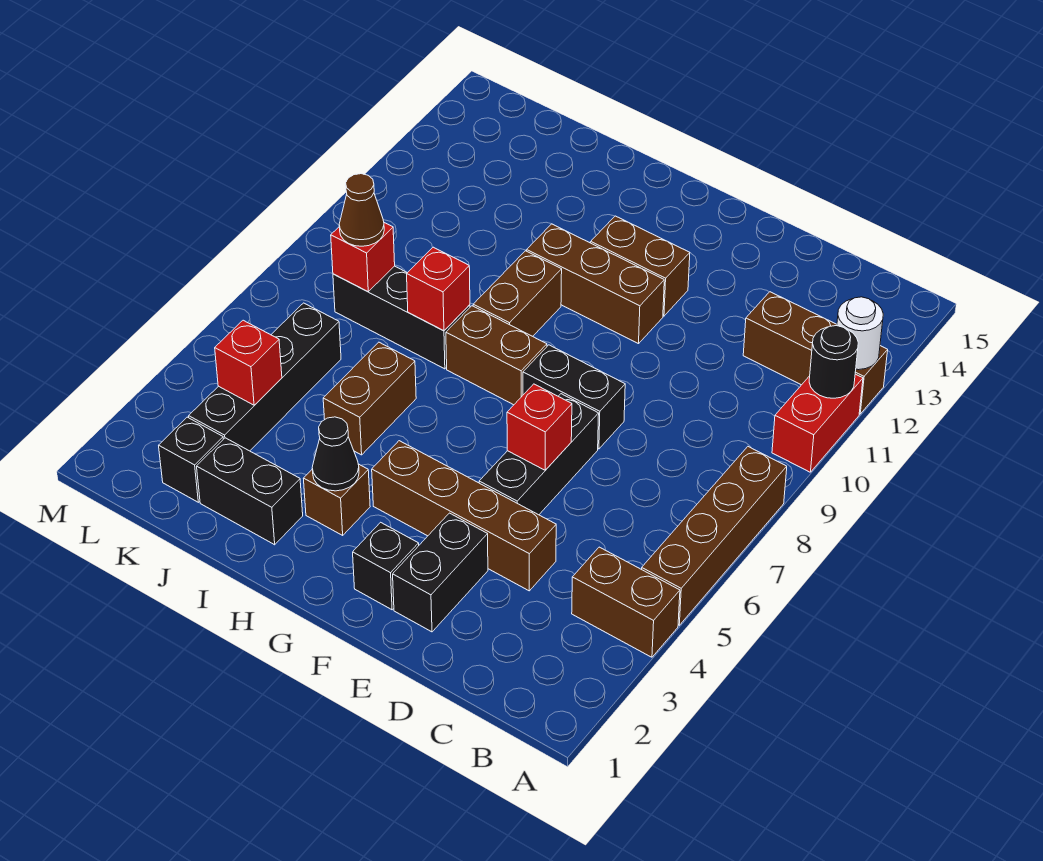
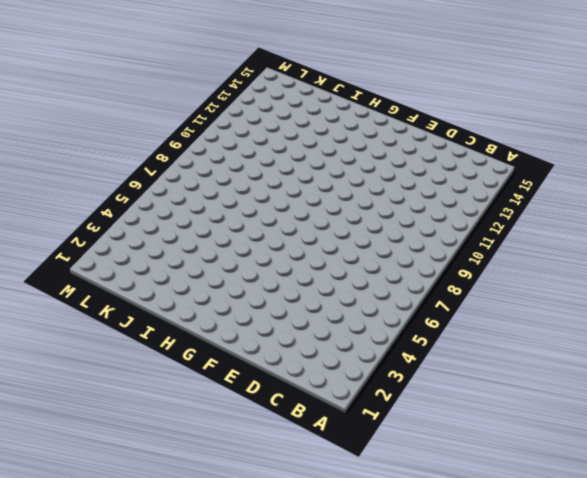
none -> brown brick A4:B4 level 1
none -> brown brick A5:A8 level 1
none -> red brick A10:A11 level 1

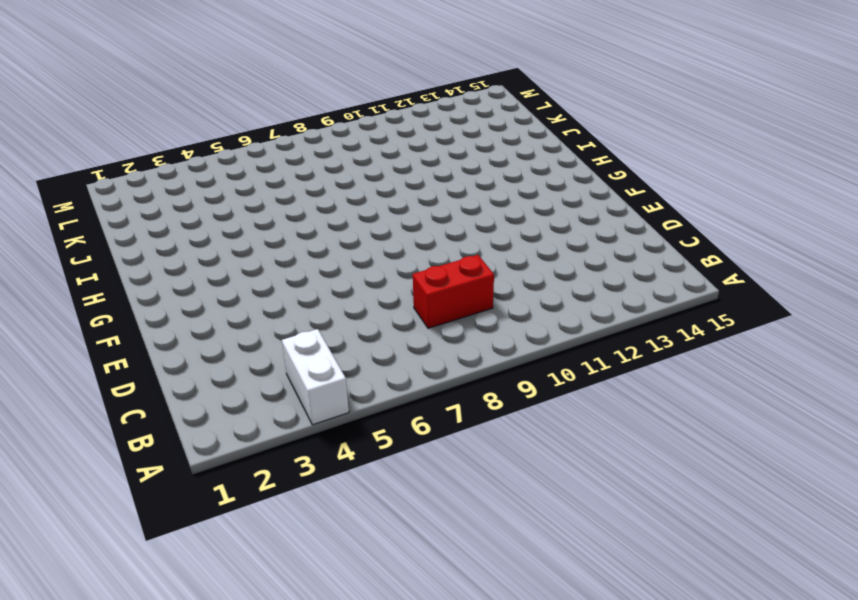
white brick A4:B4 level 1 -> brown brick A4:B4 level 1
red brick C8:C9 level 1 -> red brick A10:A11 level 1
none -> brown brick A5:A8 level 1
none -> brown brick A12:C12 level 1
none -> brown brick D4:G4 level 1

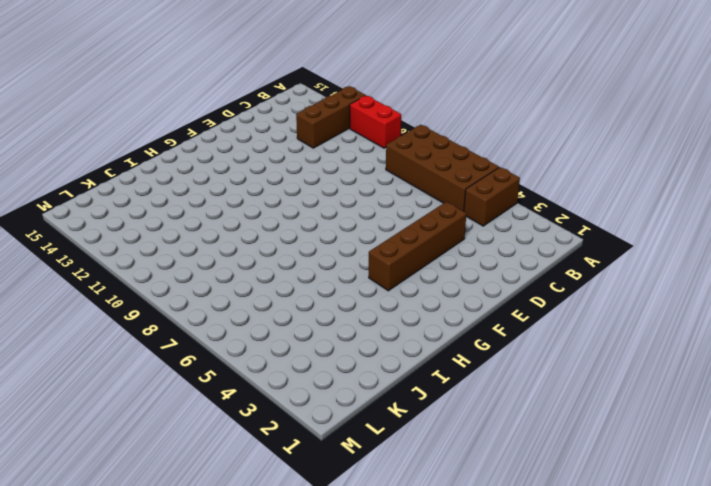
brown brick A5:B8 level 1 -> brown brick A5:A8 level 1
none -> black brick E2:E3 level 1
none -> black brick E5:E7 level 1
none -> black brick E8:F8 level 1

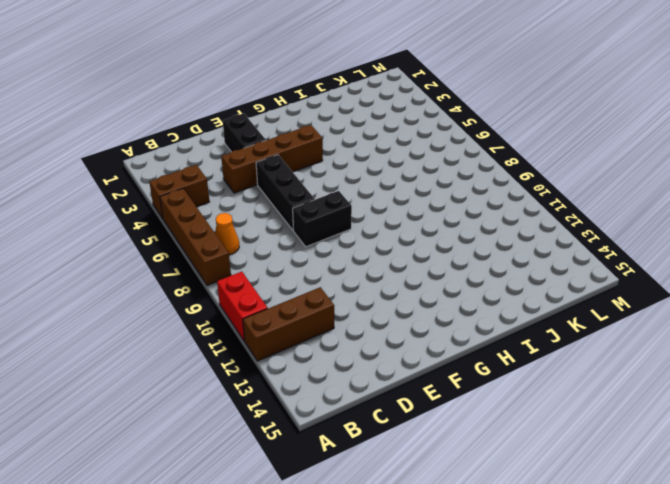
orange cone B7 level 1 -> none
none -> black brick F2 level 1
none -> brown brick F11:H11 level 1
none -> brown brick F12:G12 level 1

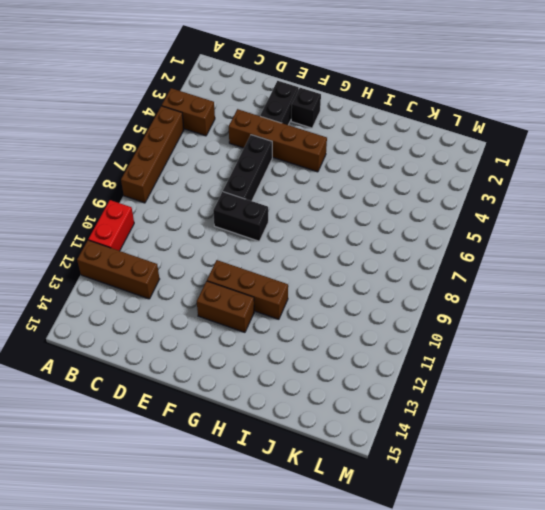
none -> brown brick G8:H8 level 1
none -> brown brick H3 level 1
none -> brown brick H9:H10 level 1

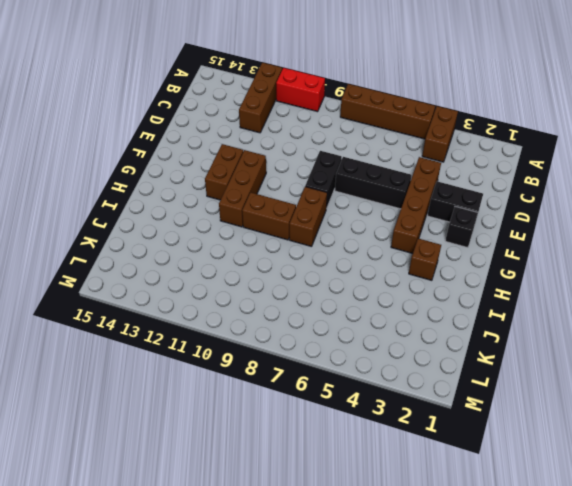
none -> black brick I2:J2 level 1
none -> brown brick I5:I6 level 1
none -> black brick I8:K8 level 1

